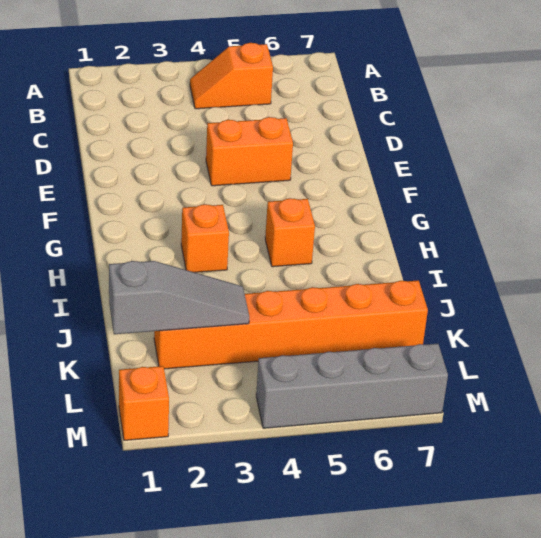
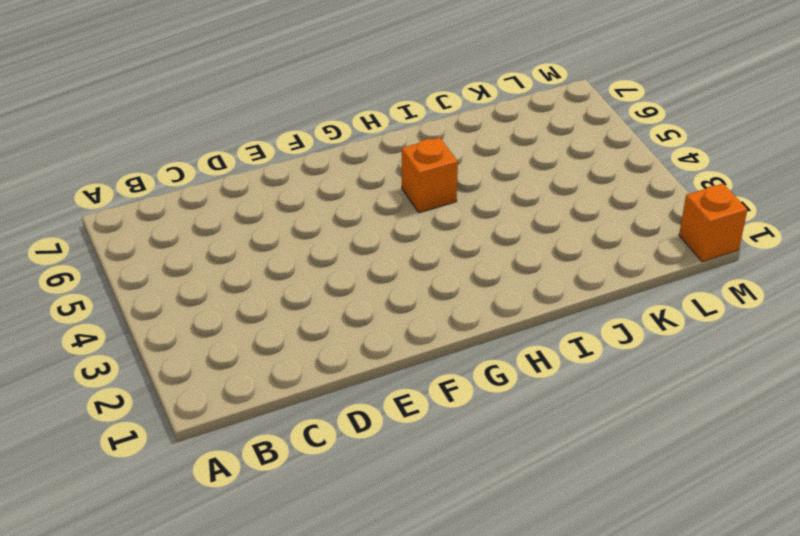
none -> orange slope B4:B5 level 1 top 5
none -> orange brick E4:E5 level 1

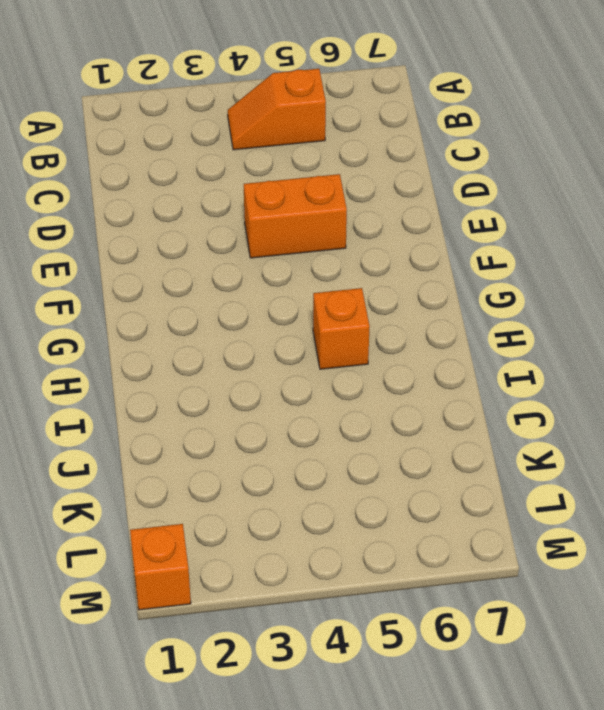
none -> orange brick H3 level 1
none -> orange brick K2:K7 level 1

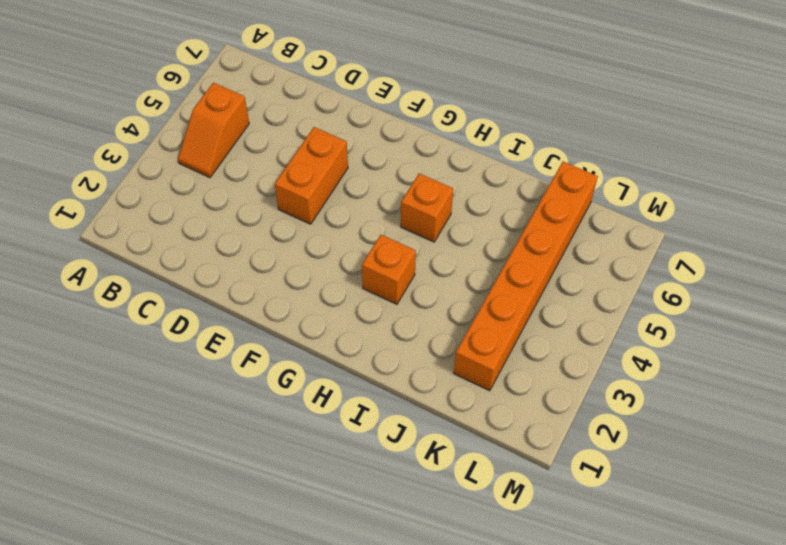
none -> orange brick M1 level 1
none -> grey brick M4:M7 level 1

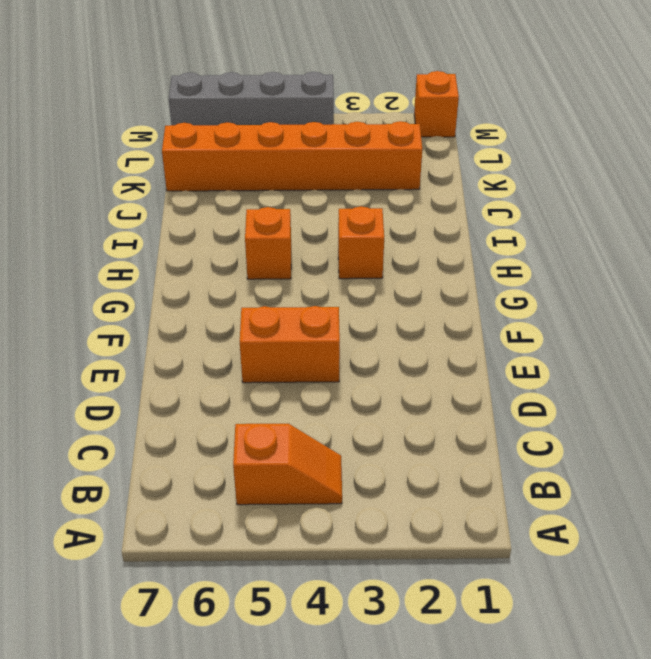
none -> grey slope K1:K3 level 2 top 1

